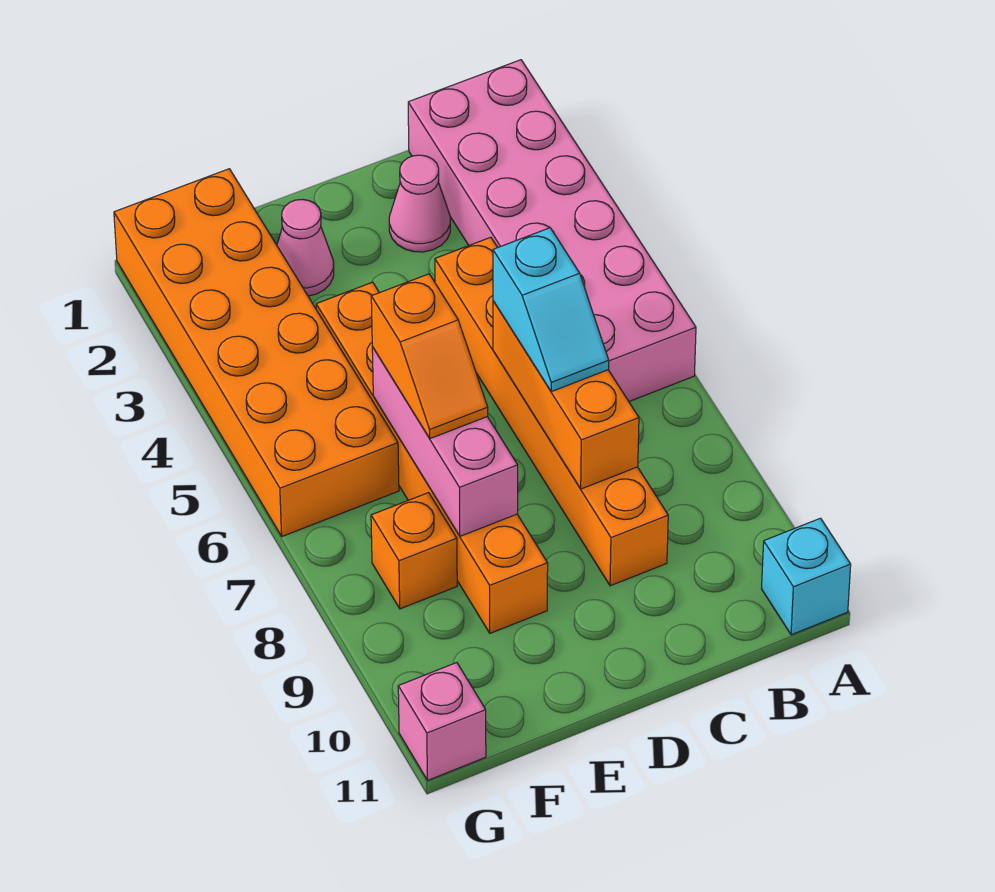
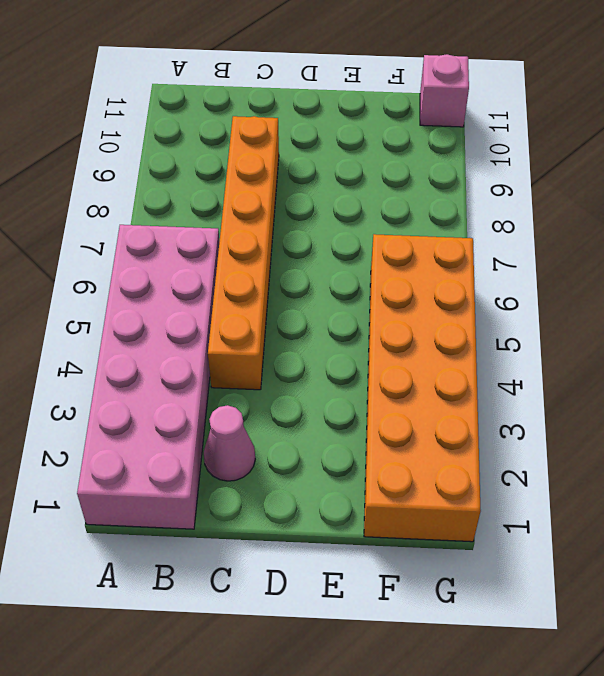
none -> cyan brick A11 level 1
none -> pink cone E2 level 1
none -> orange brick E4:E9 level 1

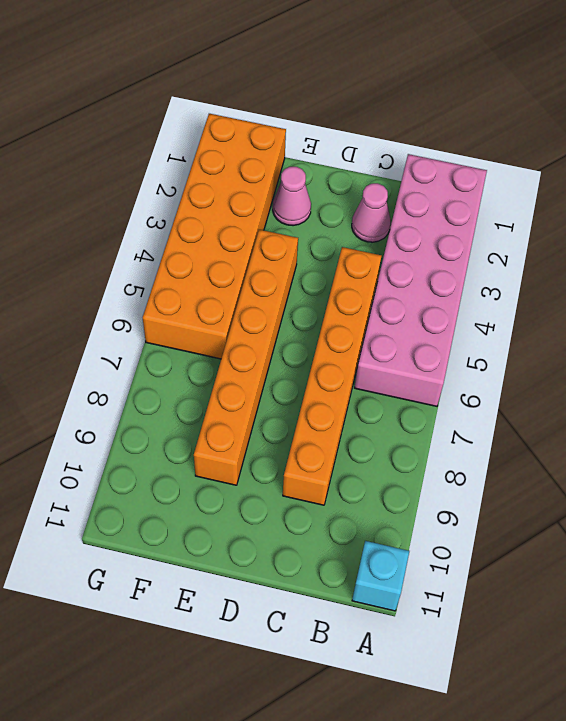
none -> orange brick F8 level 1
none -> pink brick G11 level 1
none -> orange brick C6:C8 level 2

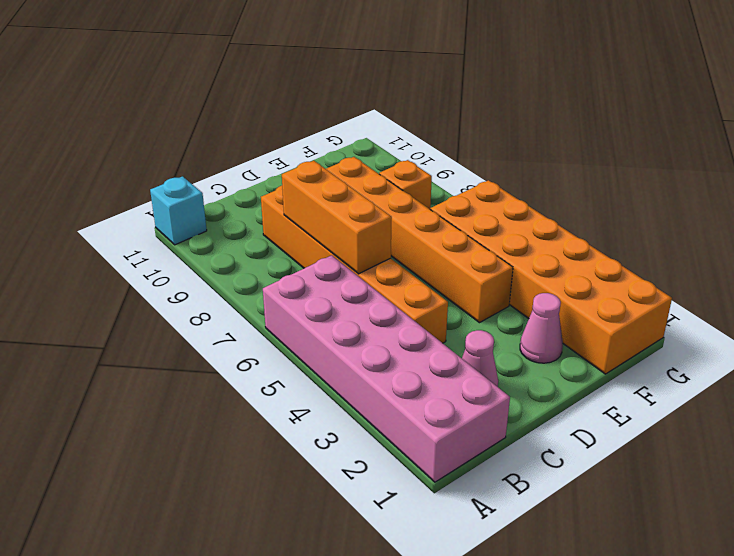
none -> pink brick G11 level 1
none -> pink brick E6:E8 level 2
none -> cyan slope C6:C7 level 3 top 6

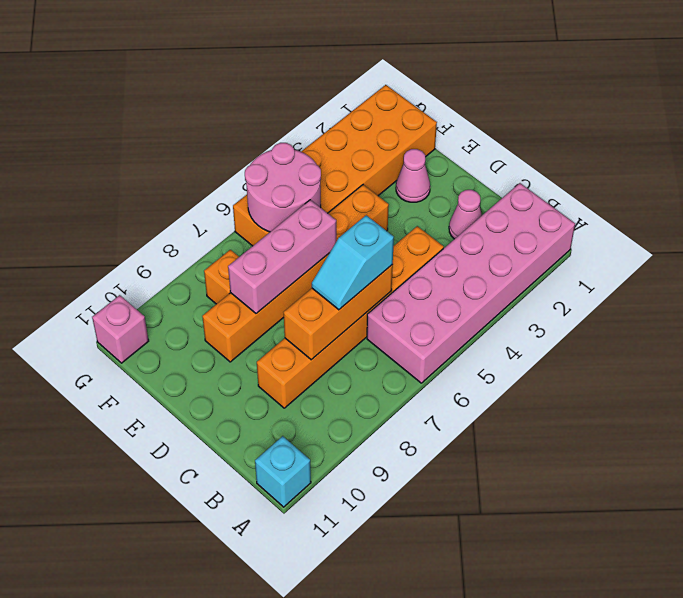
pink round brick F5:G6 level 2 -> none
none -> orange slope E6:E7 level 3 top 6

